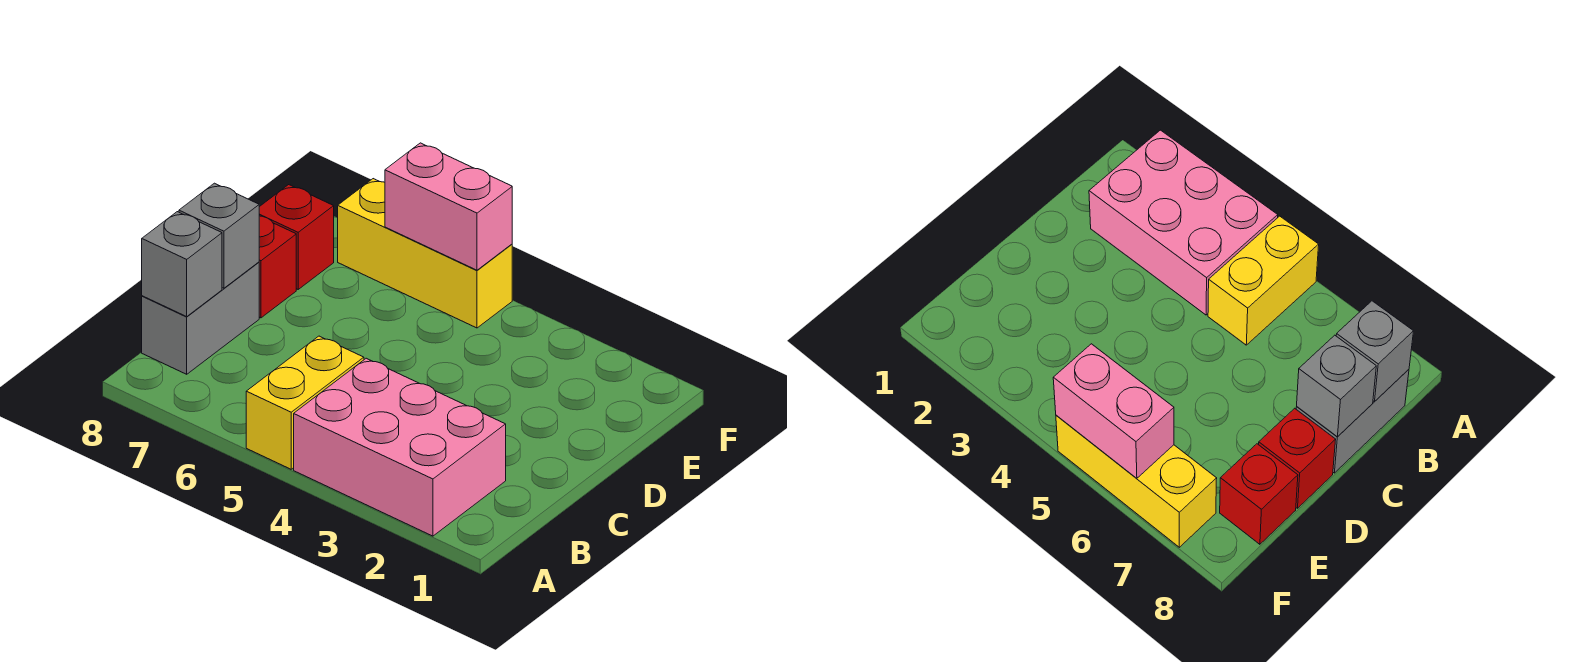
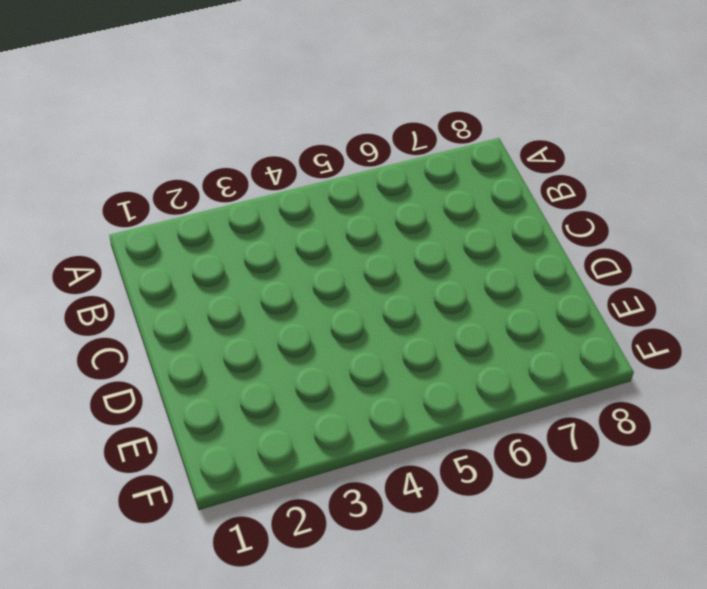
none -> pink brick A2:B4 level 1
none -> yellow brick A5:B5 level 1

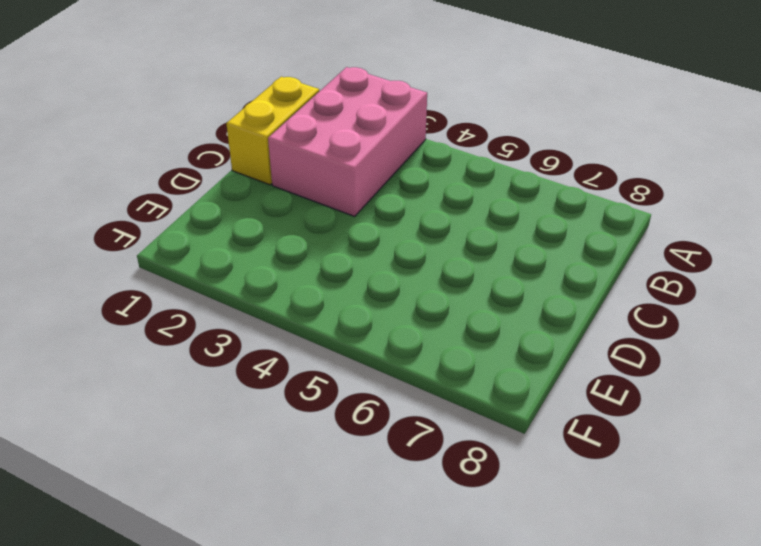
pink brick A2:C3 level 1 -> pink brick A2:B4 level 1
yellow brick B1:C1 level 1 -> yellow brick A5:B5 level 1
none -> grey brick B8:C8 level 1
none -> red brick D8 level 1

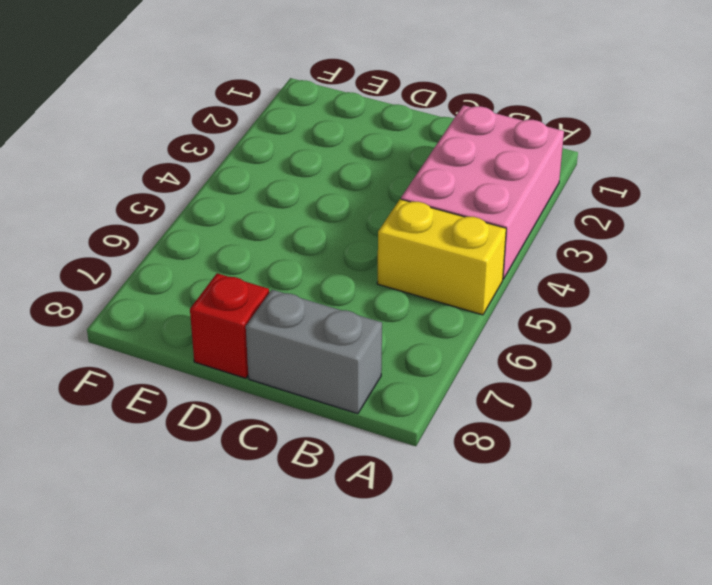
none -> red brick E8 level 1
none -> yellow brick F5:F7 level 1

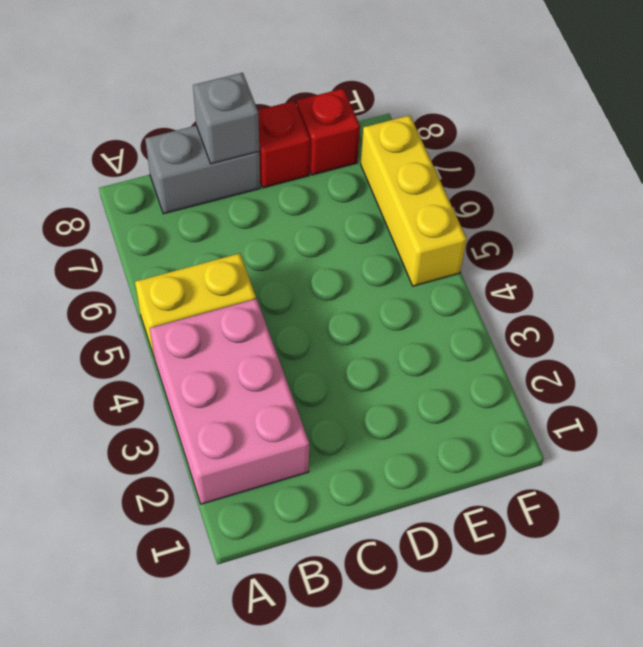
none -> grey brick B8 level 2
none -> pink brick F5:F6 level 2

